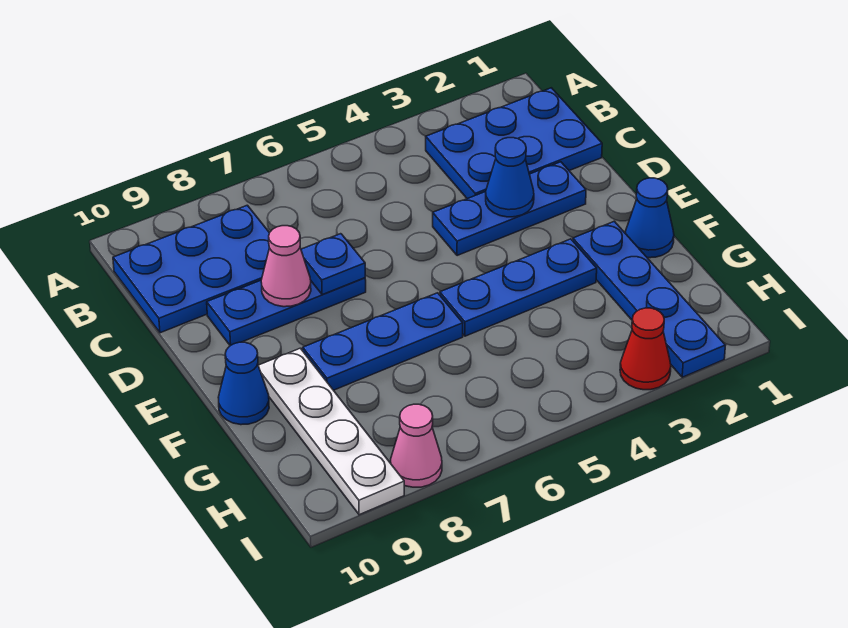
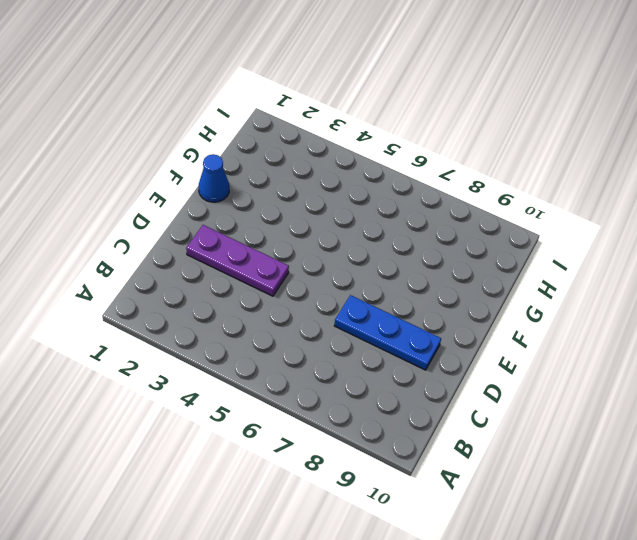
purple plate D2:D4 level 1 -> blue plate D2:D4 level 1
none -> blue plate B1:C3 level 1
none -> blue plate B8:C10 level 1
none -> blue plate F2:I2 level 1

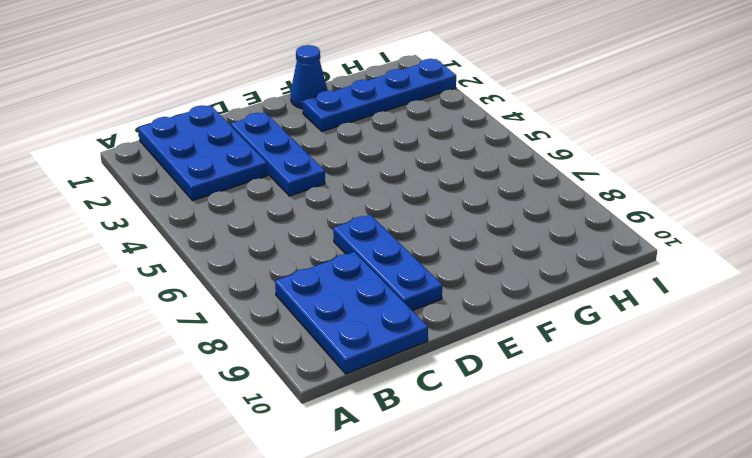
none -> blue plate F3:F5 level 1
none -> blue plate F6:F8 level 1
none -> white plate F9:I9 level 1

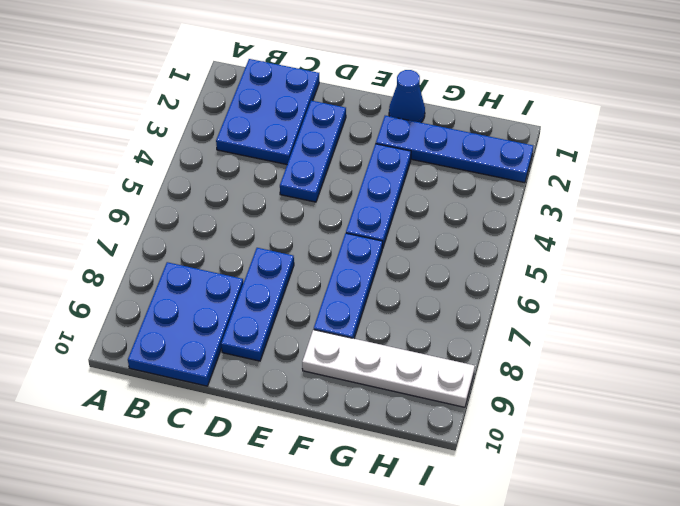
none -> blue cone F10 level 1
none -> red cone I3 level 1
none -> pink cone I8 level 1

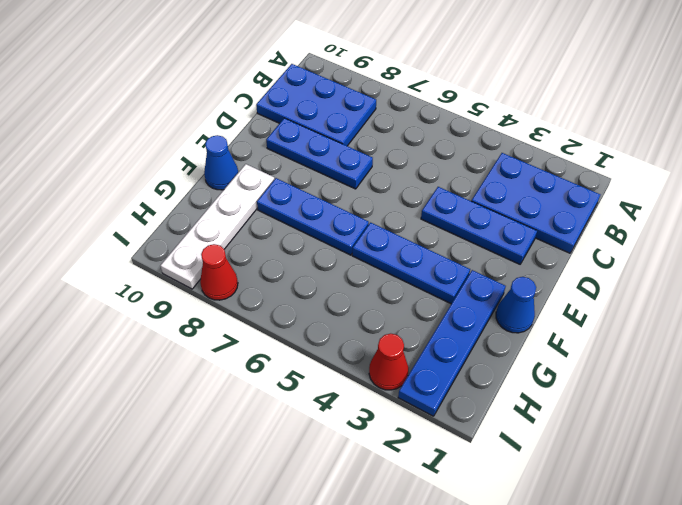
red cone I8 level 1 -> pink cone I8 level 1
none -> blue cone D3 level 2
none -> blue plate D7 level 2
none -> pink cone D8 level 2

